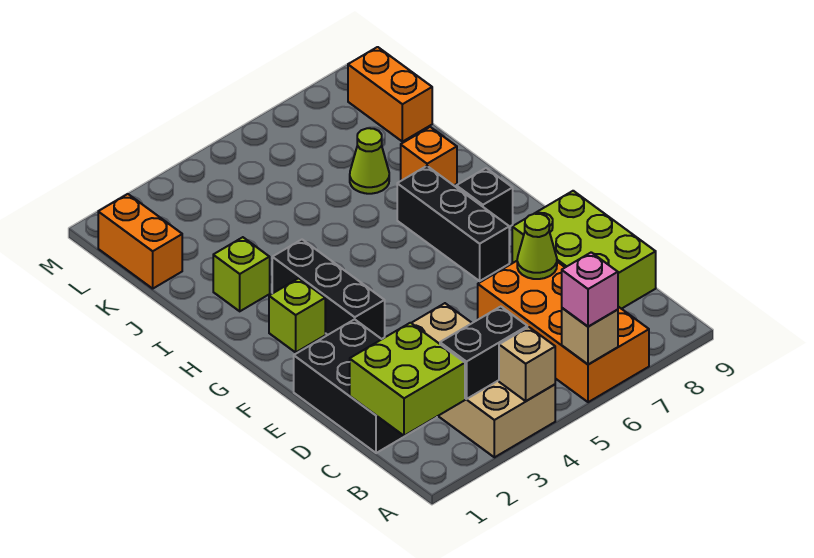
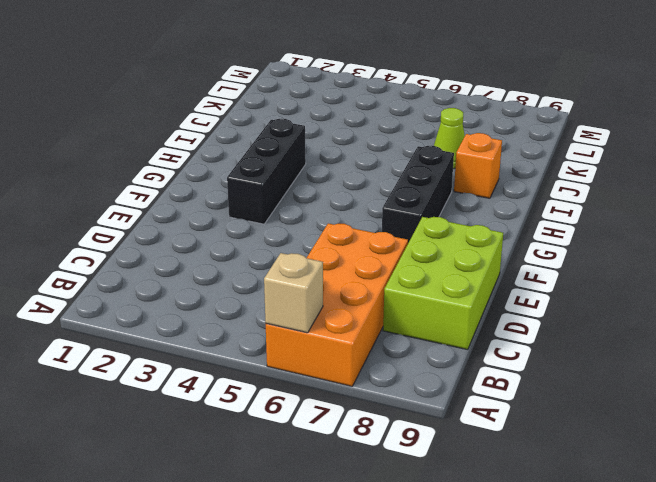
none -> tan brick A3:D4 level 1
none -> black brick C1:E2 level 1
none -> lime brick G2 level 1

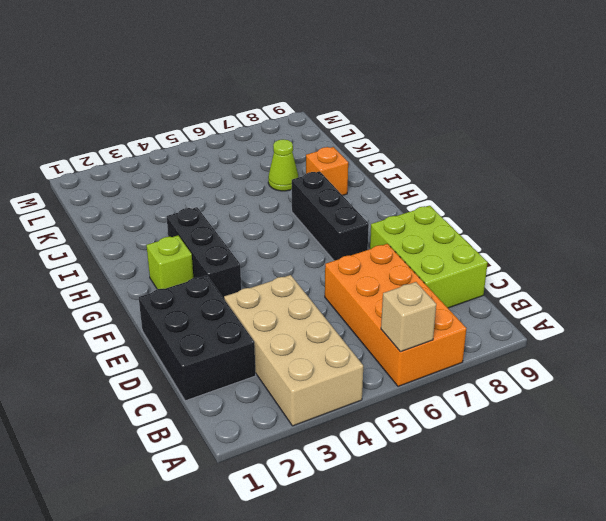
none -> black brick G8 level 1
none -> lime brick I2 level 1
none -> orange brick K1:L1 level 1

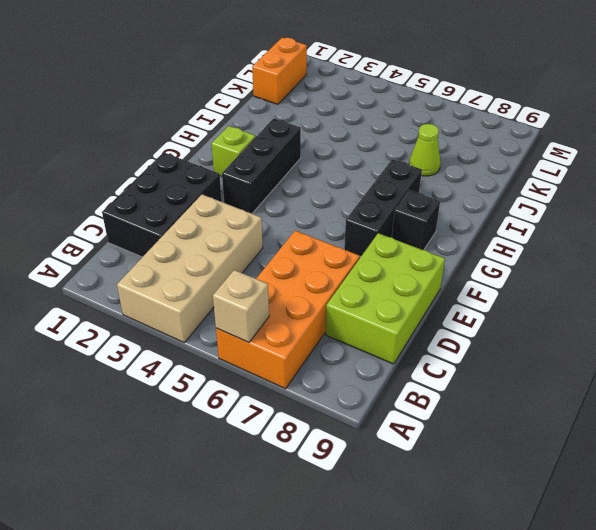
none -> lime brick I2 level 1
none -> orange brick I8 level 1
none -> orange brick K9:L9 level 1

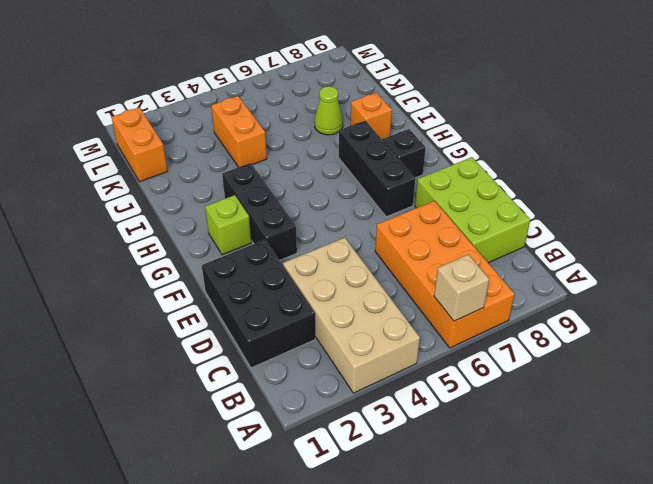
orange brick J4:K4 level 1 -> orange brick K9:L9 level 1
none -> lime brick I2 level 1
none -> tan brick A4 level 2
none -> lime brick B1:C2 level 2

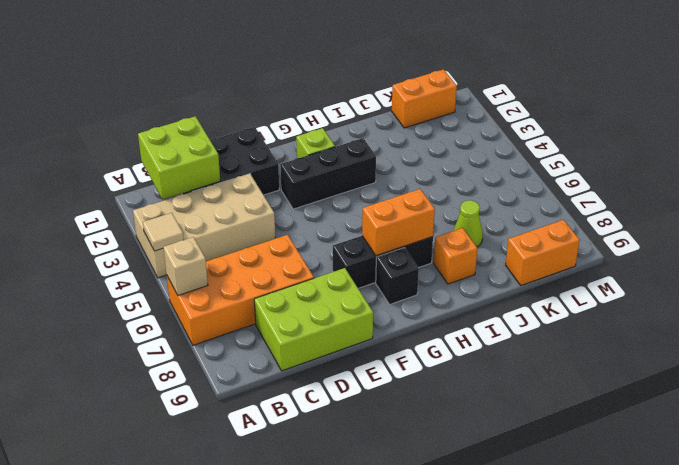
tan tile A4 level 2 -> tan brick A4 level 2
orange brick G7:H7 level 2 -> none
none -> lime brick I2 level 1
none -> black brick B3:B4 level 2
none -> lime cone D7 level 2

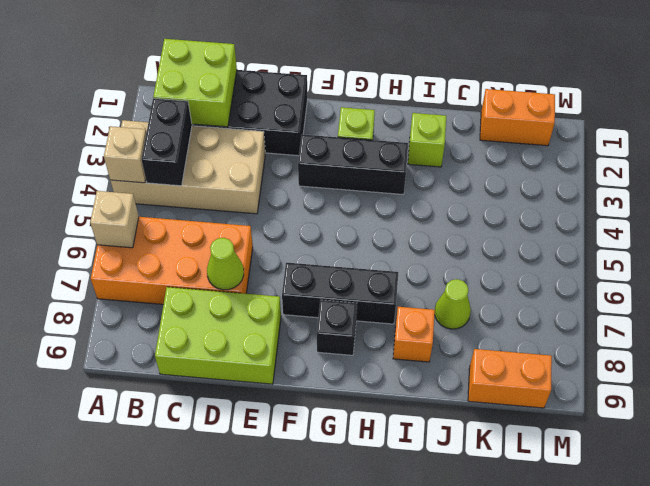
none -> pink brick A6 level 3

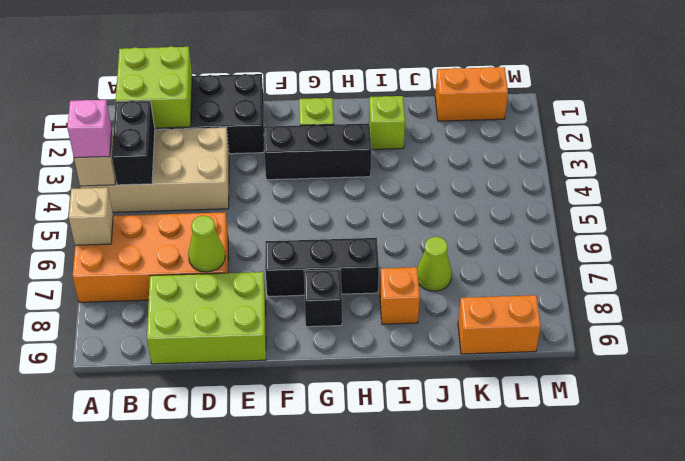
pink brick A4 level 3 -> pink brick A6 level 3

